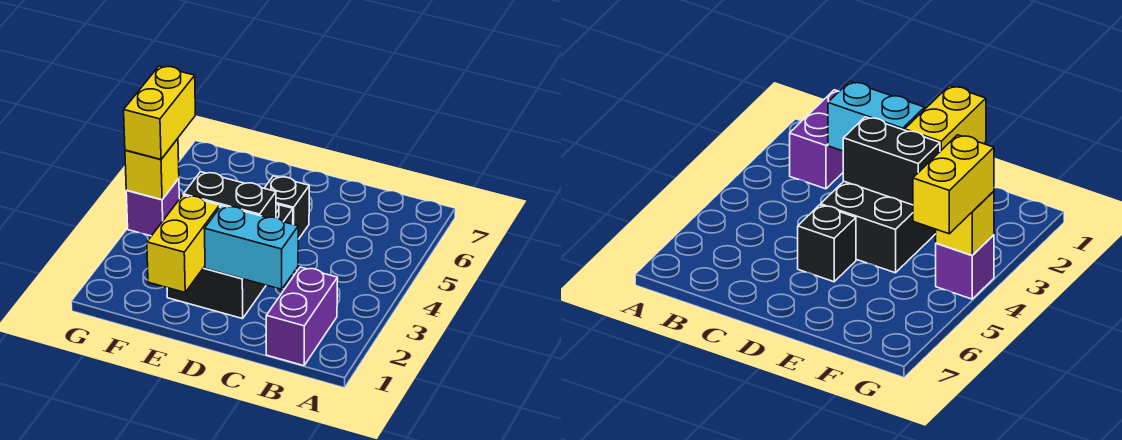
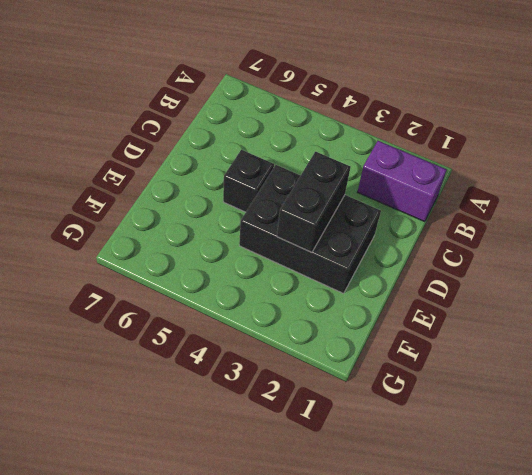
none -> purple brick G4 level 1
none -> cyan brick C2:D2 level 2

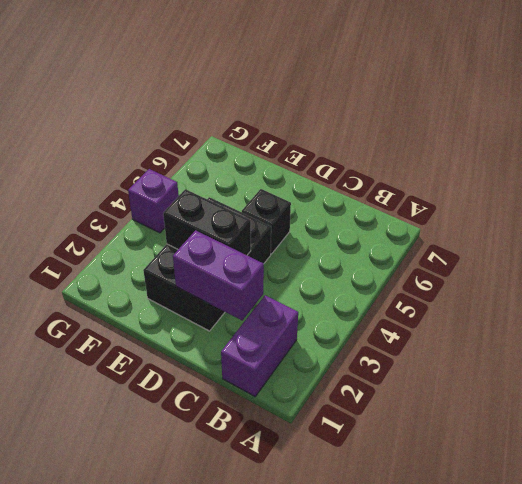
purple brick C2:D2 level 2 -> cyan brick C2:D2 level 2
none -> yellow brick E1:E2 level 2
none -> yellow brick G4 level 2

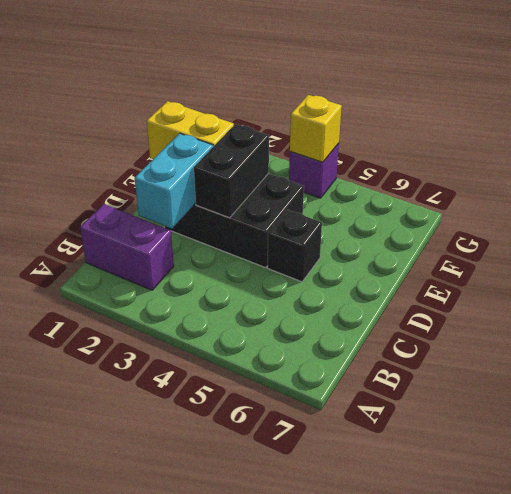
none -> yellow brick G4:G5 level 3

